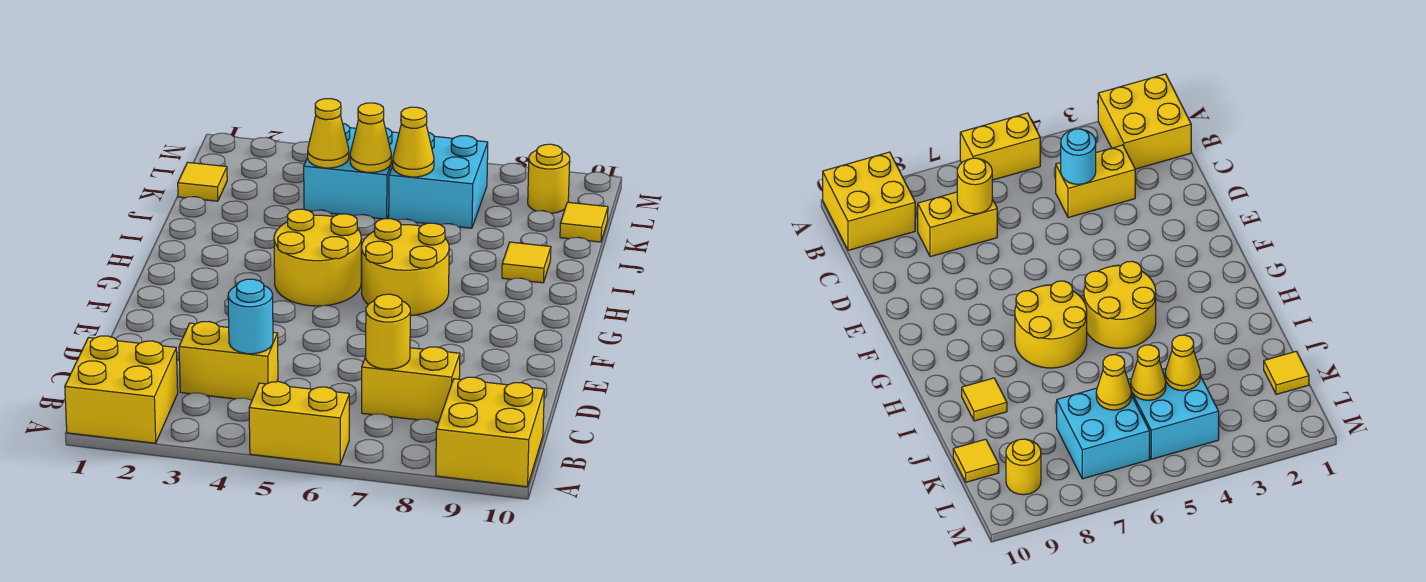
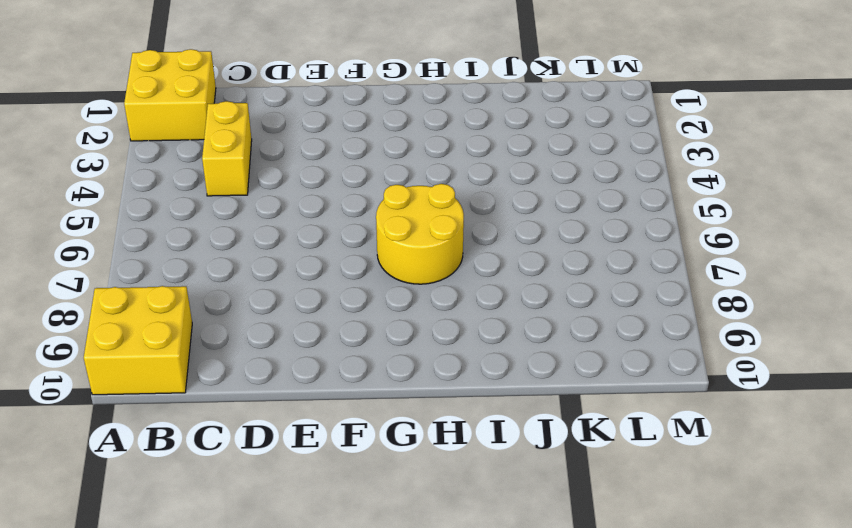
none -> yellow brick A5:A6 level 1
none -> yellow brick C7:C8 level 1
none -> yellow round brick G4:H5 level 1

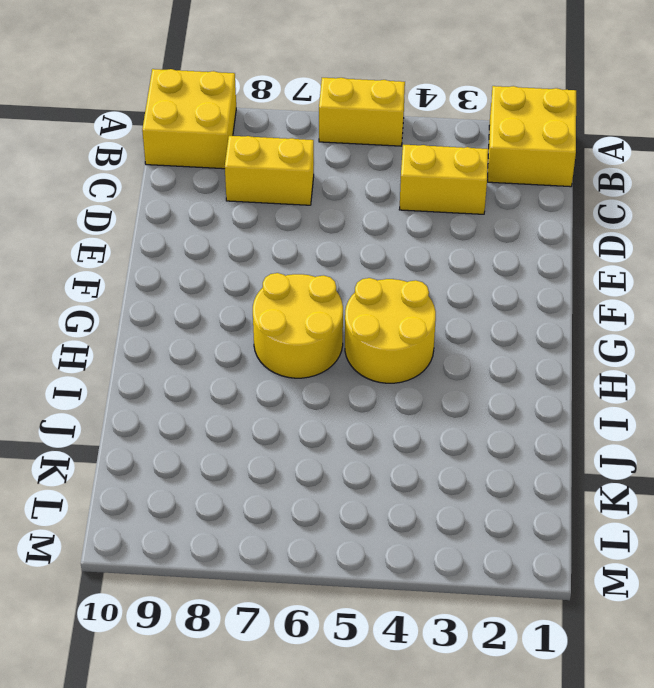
none -> yellow tile I9 level 1
none -> yellow tile K1 level 1
none -> cyan brick K4:L5 level 1

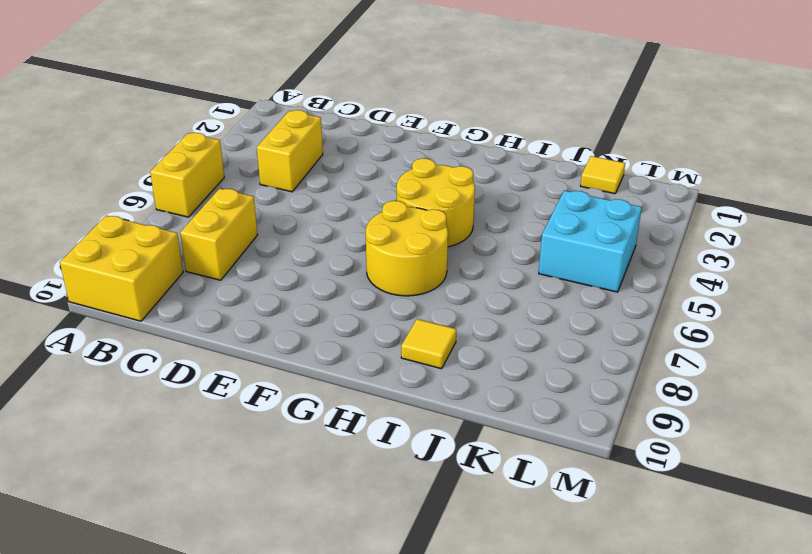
none -> yellow brick A1:B2 level 1
none -> cyan brick K6:L7 level 1
none -> yellow tile K10 level 1

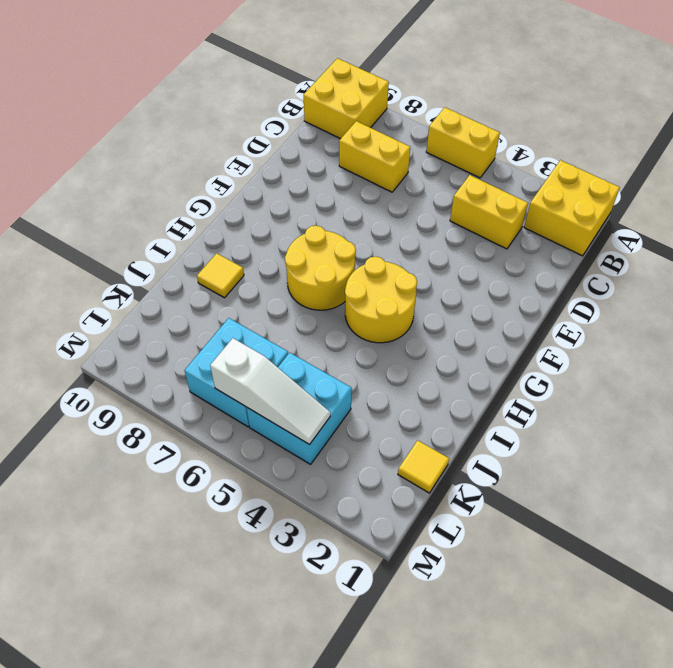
white slope L4:L6 level 2 top 6 -> none
none -> yellow tile K10 level 1
none -> yellow round brick L9 level 1
none -> cyan round brick C4 level 2

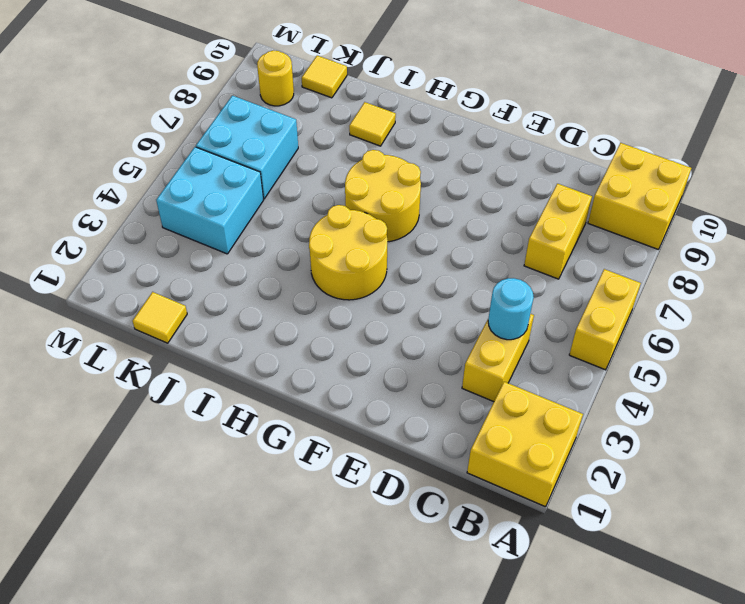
none -> yellow round brick C7 level 2
none -> yellow cone K4 level 2
none -> yellow cone K5 level 2

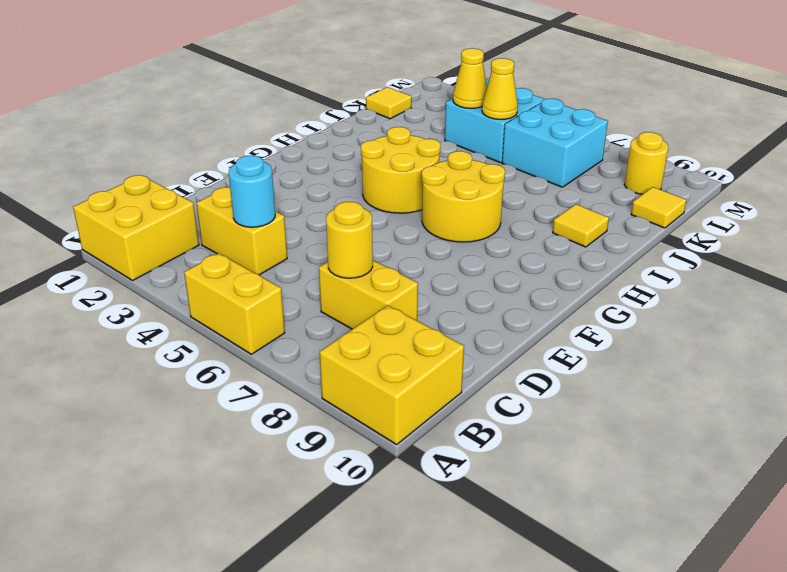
none -> yellow cone K6 level 2

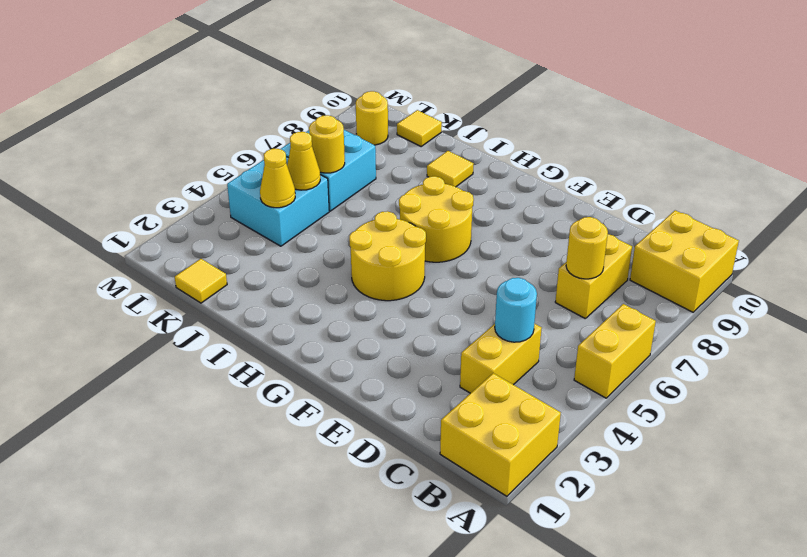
yellow round brick K6 level 2 -> yellow cone K6 level 2

